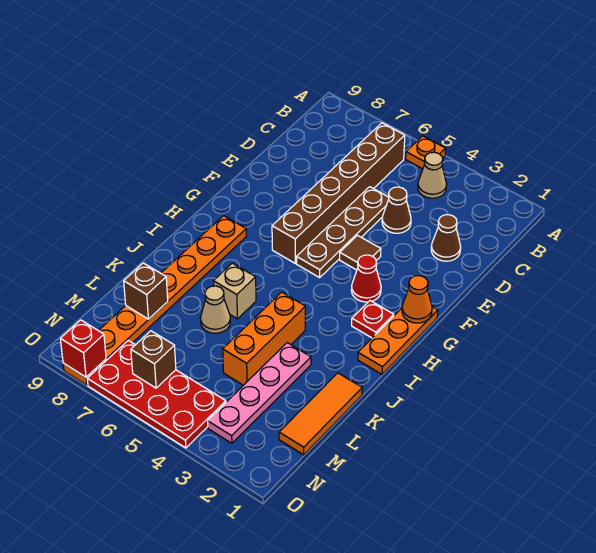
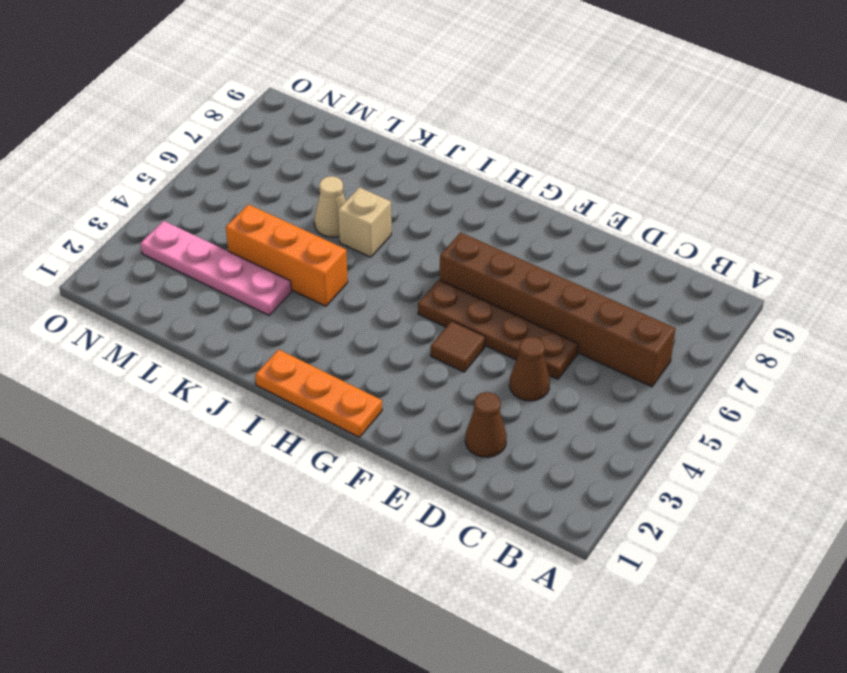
none -> orange plate A5 level 1
none -> tan cone B4 level 1
none -> red cone G3 level 1

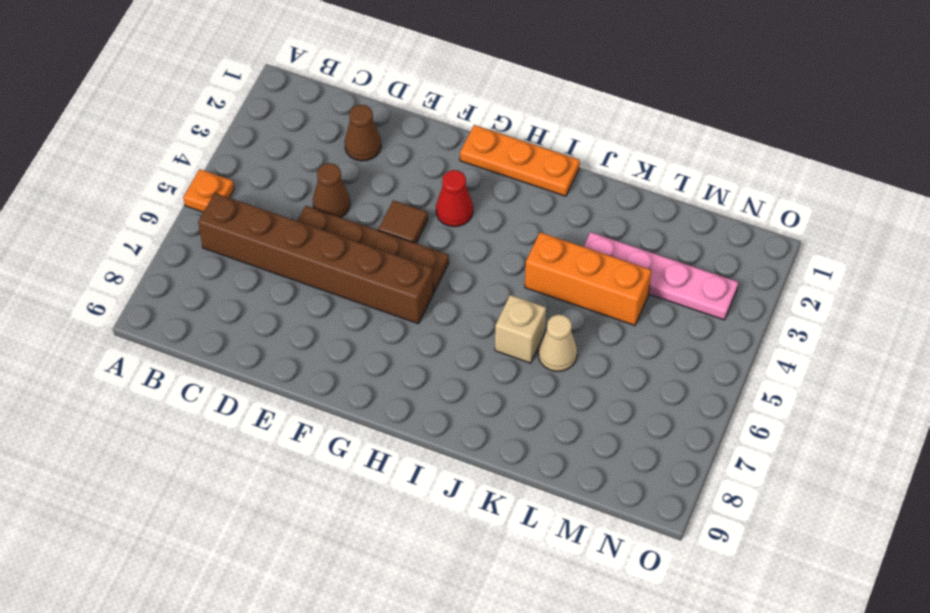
none -> tan cone B4 level 1
none -> red plate H2 level 1
none -> orange plate H8:O8 level 1

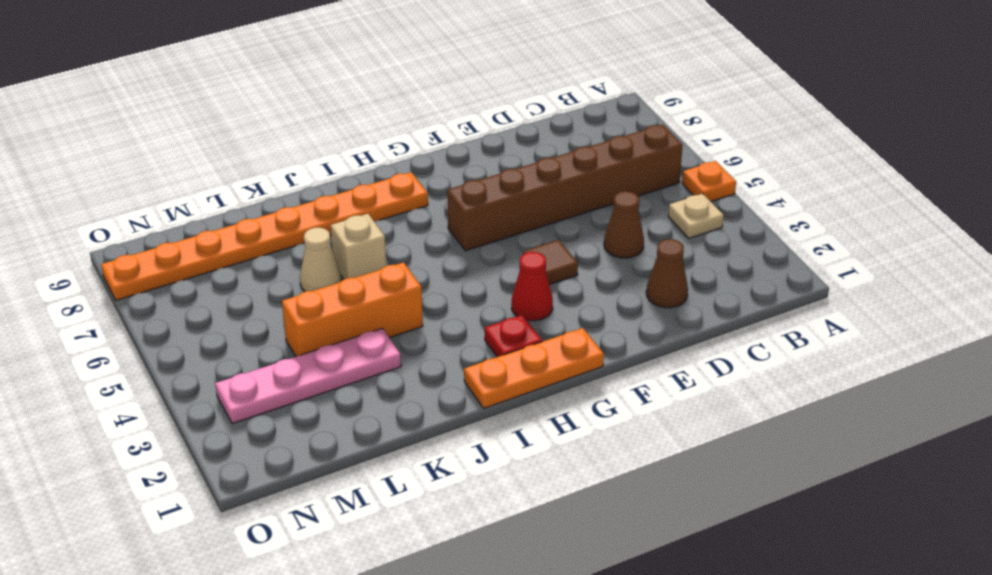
tan plate B4 level 1 -> tan cone B4 level 1
none -> brown plate D5:G5 level 1
none -> orange tile K1:M1 level 1
none -> red plate N4:O7 level 1

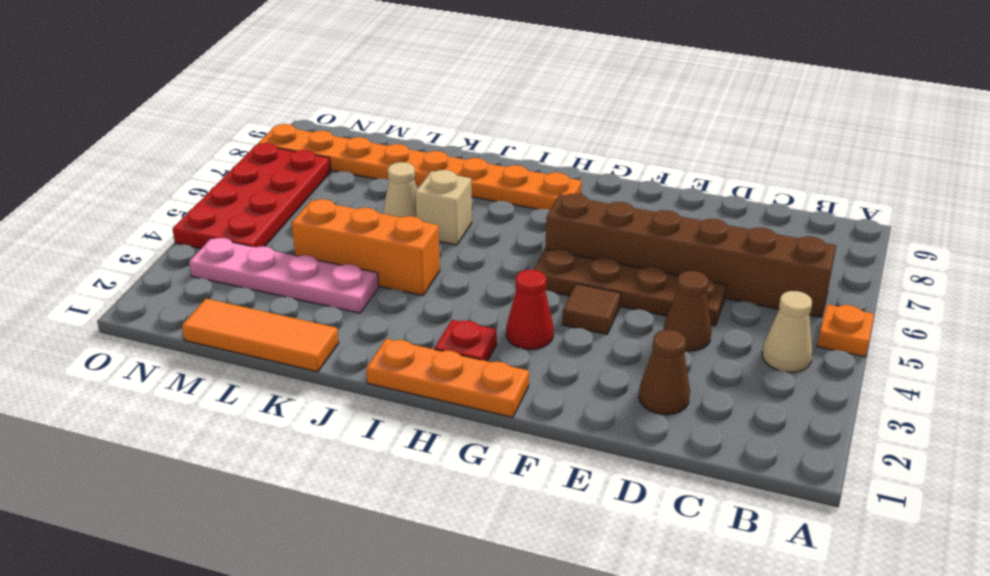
none -> orange cone G1 level 2
none -> brown brick L8 level 2
none -> brown brick N6 level 2

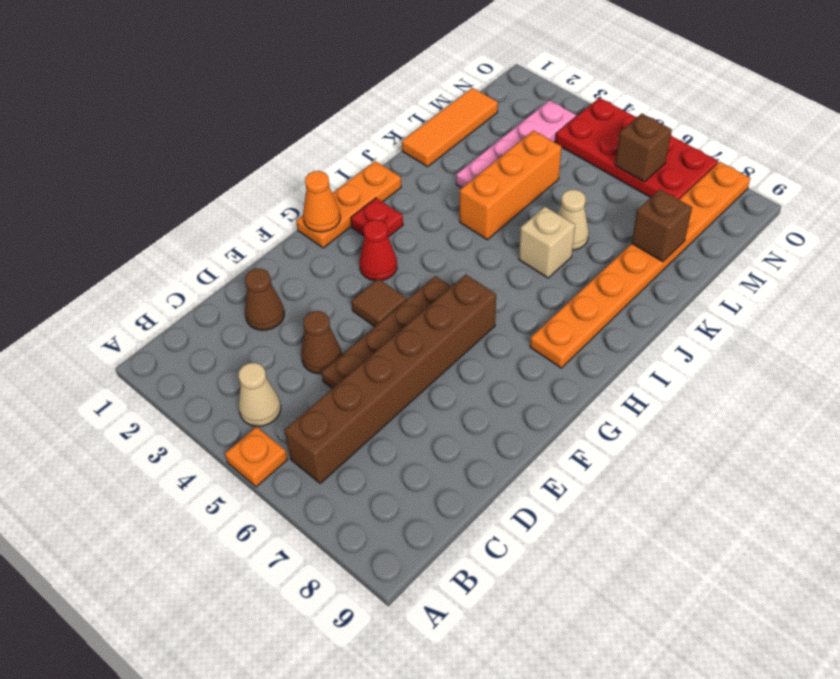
none -> red brick O8 level 2

